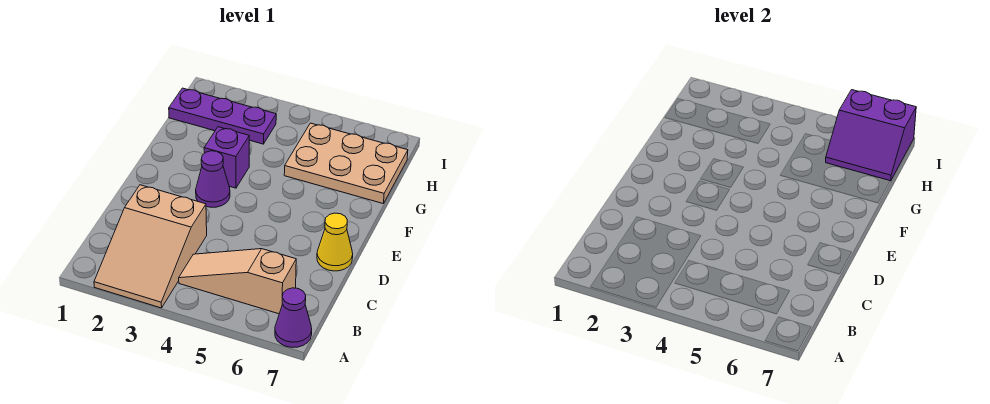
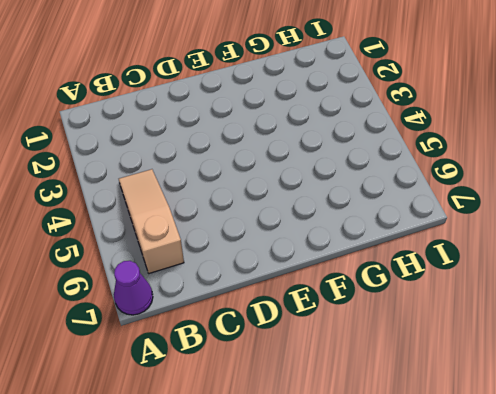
none -> tan slope A2:C3 level 1 top C
none -> yellow cone D7 level 1

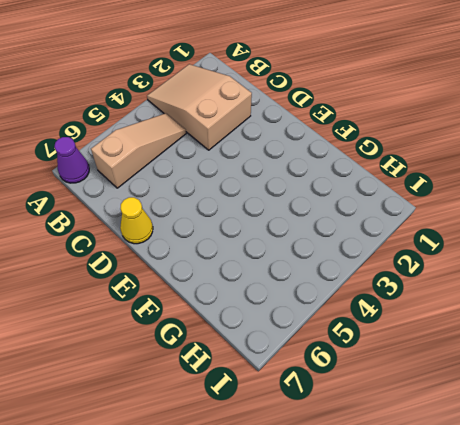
none -> purple cone E3 level 1
none -> purple brick F3 level 1

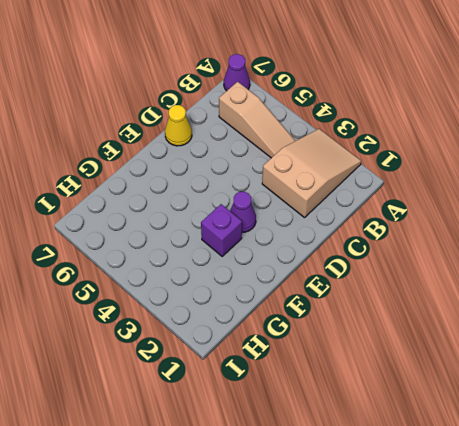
none -> tan plate G5:H7 level 1
none -> purple plate H1:H3 level 1

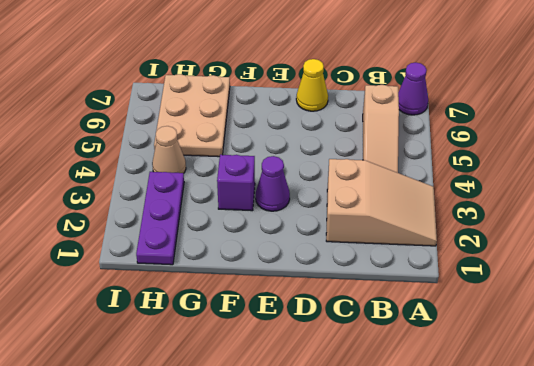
tan cone H4 level 1 -> none
none -> purple slope H6:I7 level 2 top I

